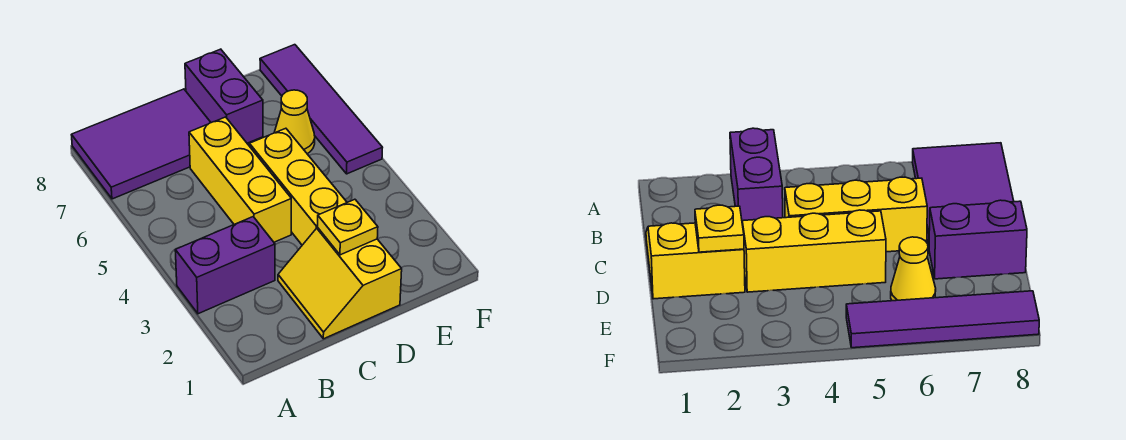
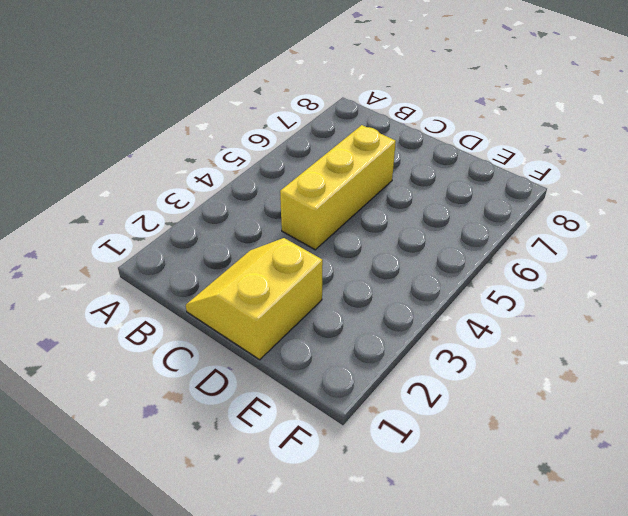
none -> purple brick A3:B3 level 1
none -> purple tile A7:C8 level 1

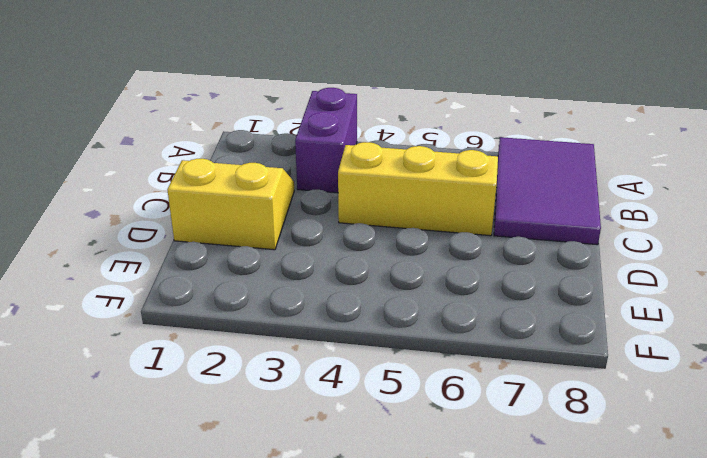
none -> yellow brick D3:D5 level 1
none -> purple brick D7:D8 level 1

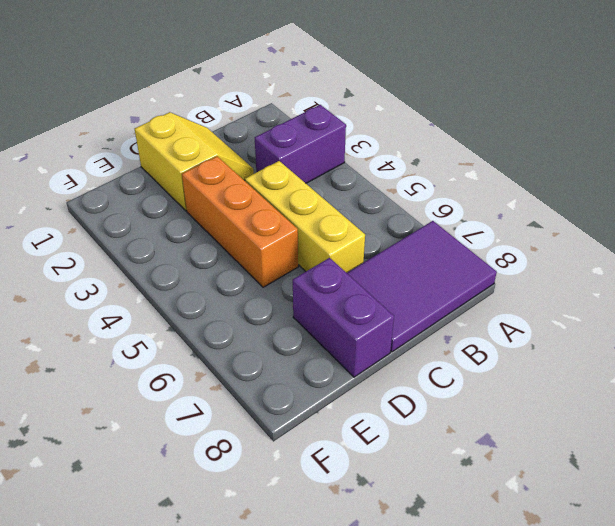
orange brick D3:D5 level 1 -> yellow brick D3:D5 level 1
none -> yellow cone E6 level 1
none -> purple tile F5:F8 level 1

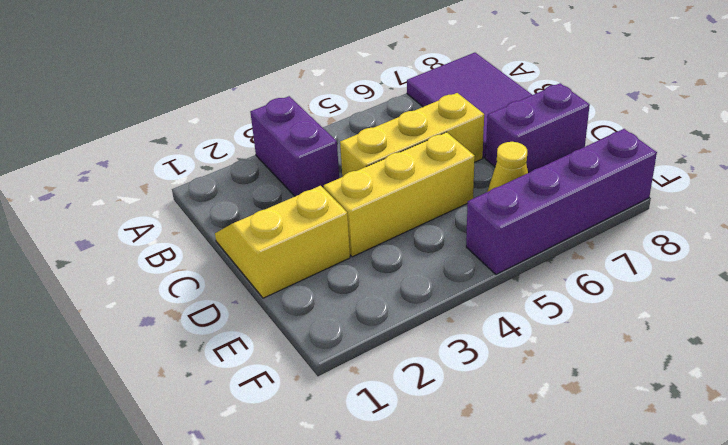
purple brick F5:F8 level 1 -> purple tile F5:F8 level 1
none -> yellow plate D2 level 2

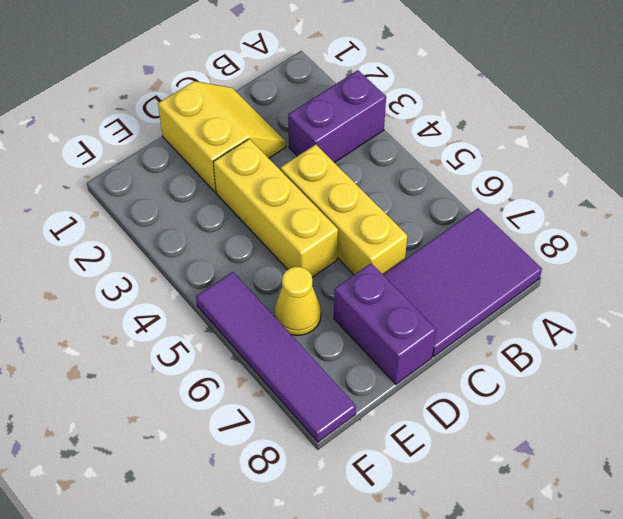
none -> yellow plate D2 level 2

